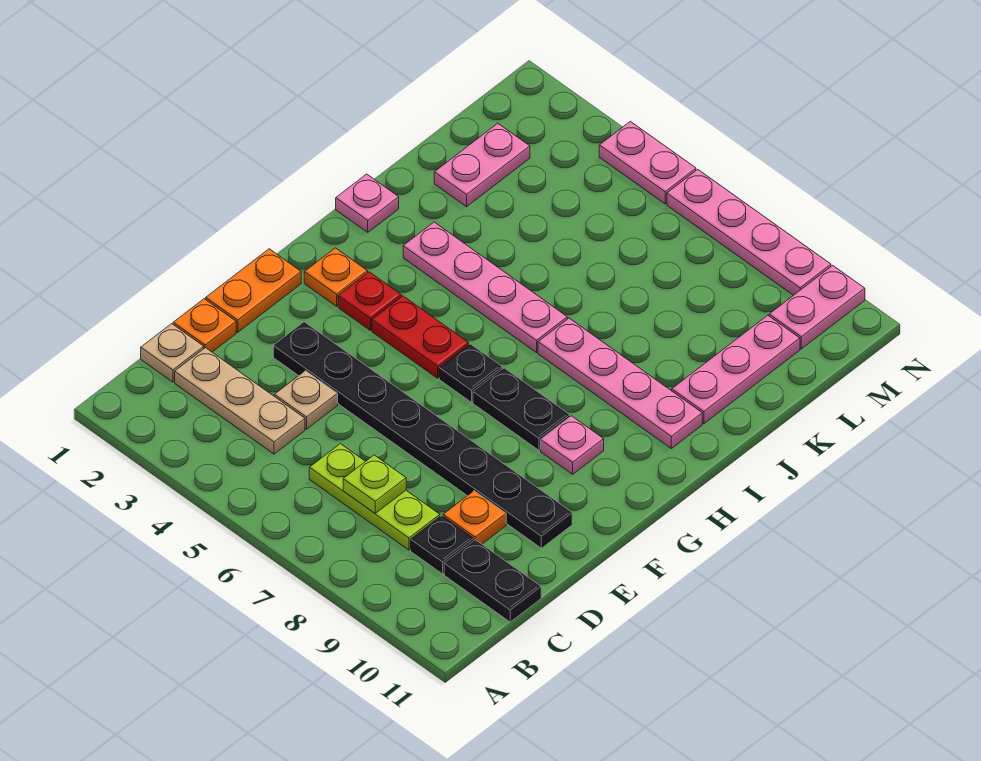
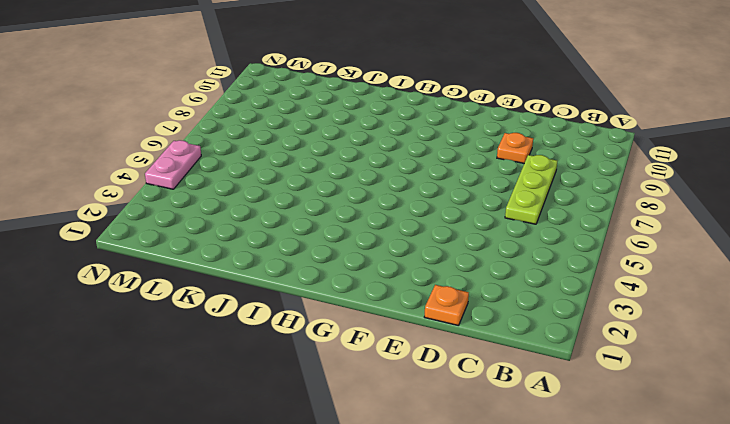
none -> tan plate C1 level 1
none -> tan plate C2:C4 level 1
none -> black plate C9 level 1

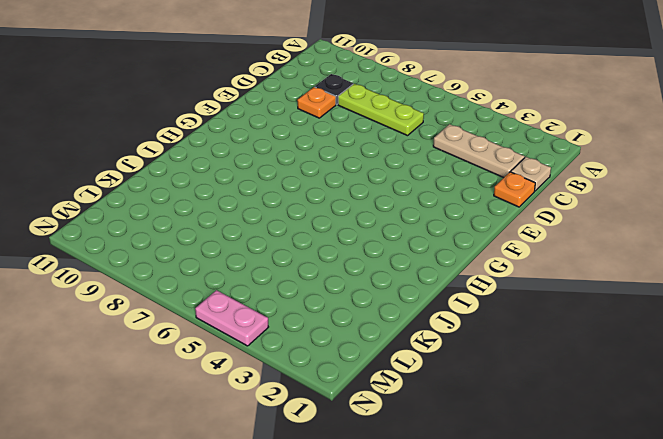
none -> black plate C10:C11 level 1
none -> tan plate D4 level 1
none -> orange plate E1:F1 level 1

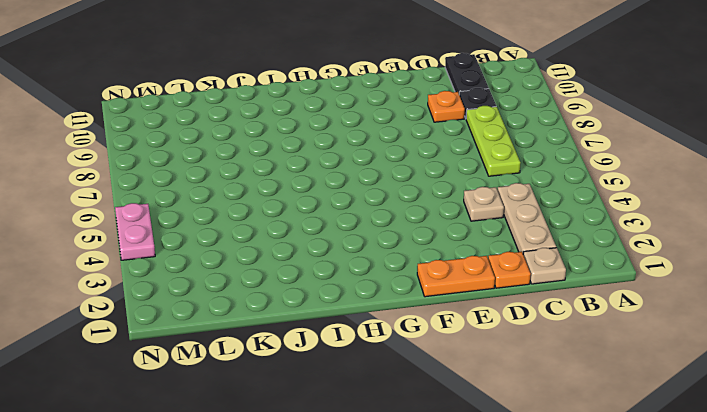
none -> black plate E3:E10 level 1
none -> orange plate G2 level 1
none -> red plate G3 level 1

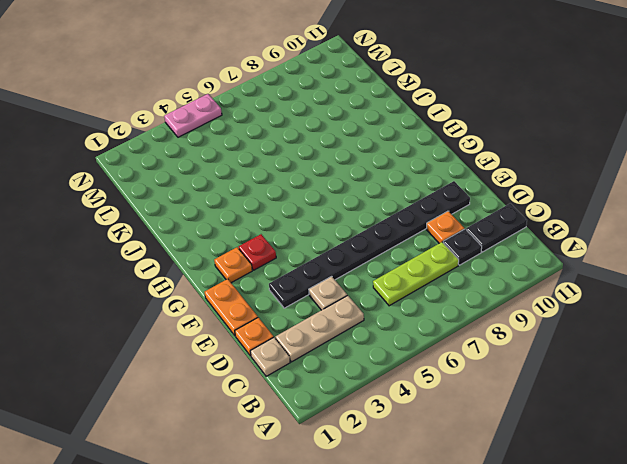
none -> red plate G4:G5 level 1
none -> black plate G6 level 1
none -> black plate G7:G8 level 1

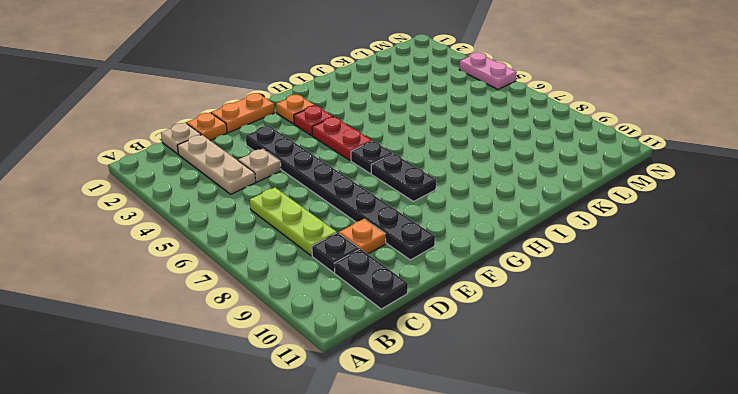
none -> pink plate G9 level 1
none -> pink plate I1 level 1
none -> pink plate I3:I6 level 1

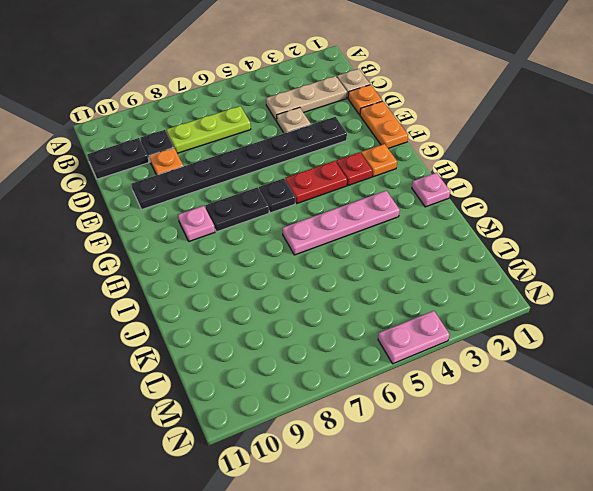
none -> pink plate I7:I10 level 1
none -> pink plate J10:L10 level 1
none -> pink plate K2:L2 level 1

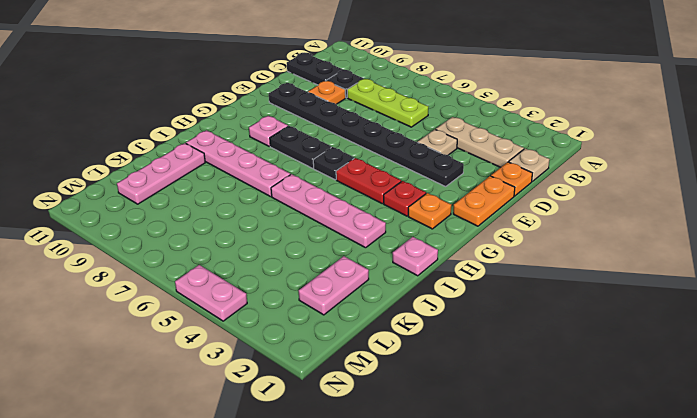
none -> pink plate M10:N10 level 1
none -> pink plate N6:N9 level 1
none -> lime plate C7 level 2

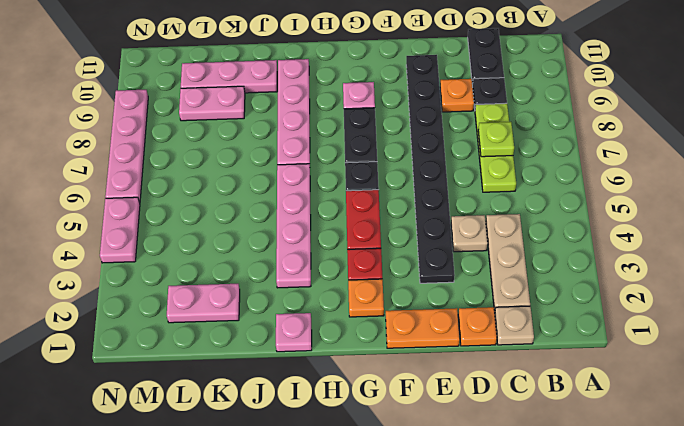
pink plate K9:L9 level 1 -> pink plate M10:N10 level 1

